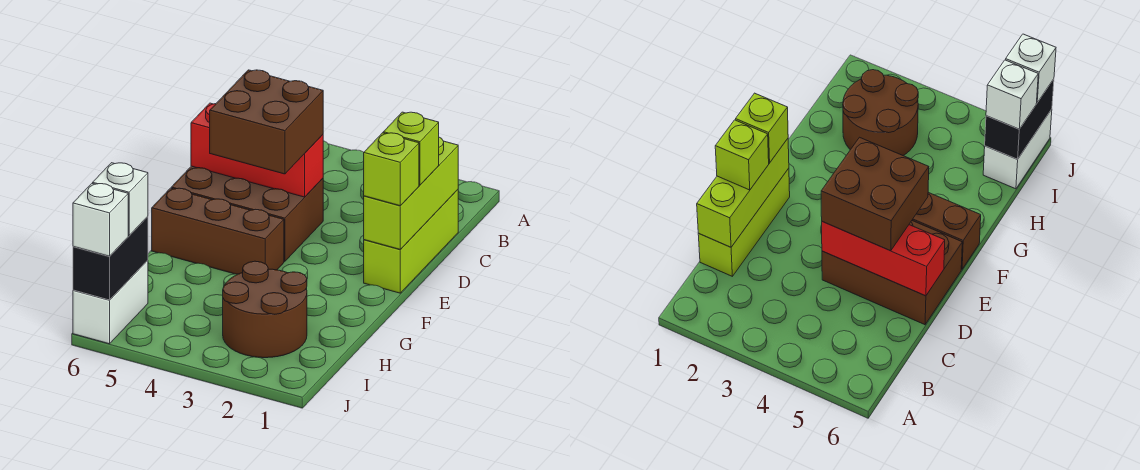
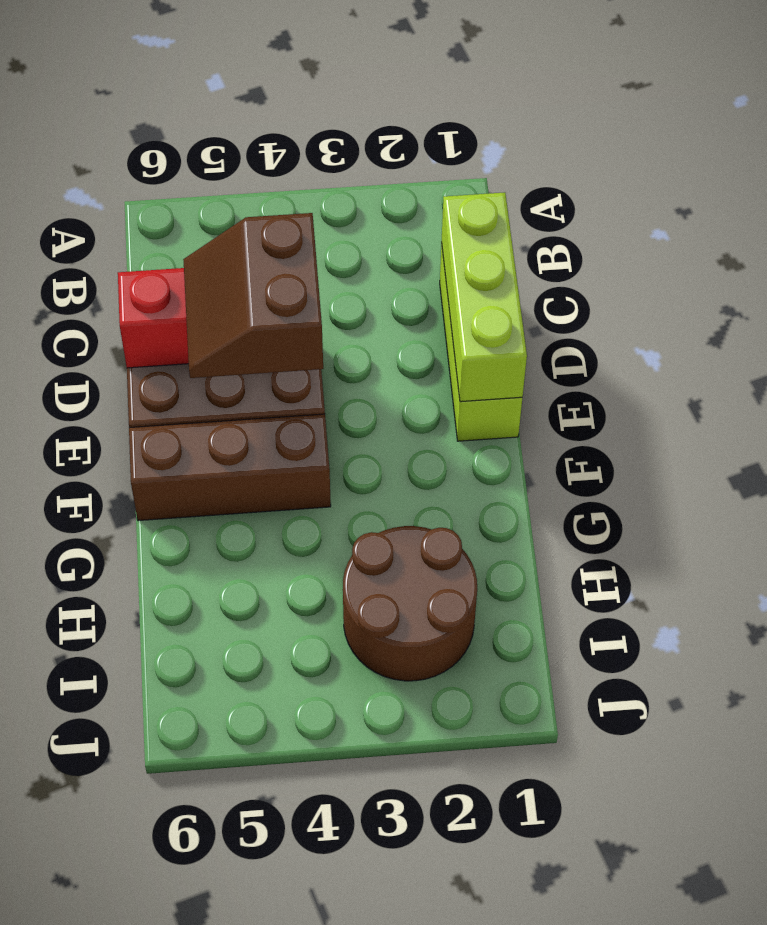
brown slope D4:E5 level 3 top 4 -> brown brick D4:E5 level 3
none -> white brick I6:J6 level 1
none -> black brick I6:J6 level 2
none -> lime brick D1 level 3

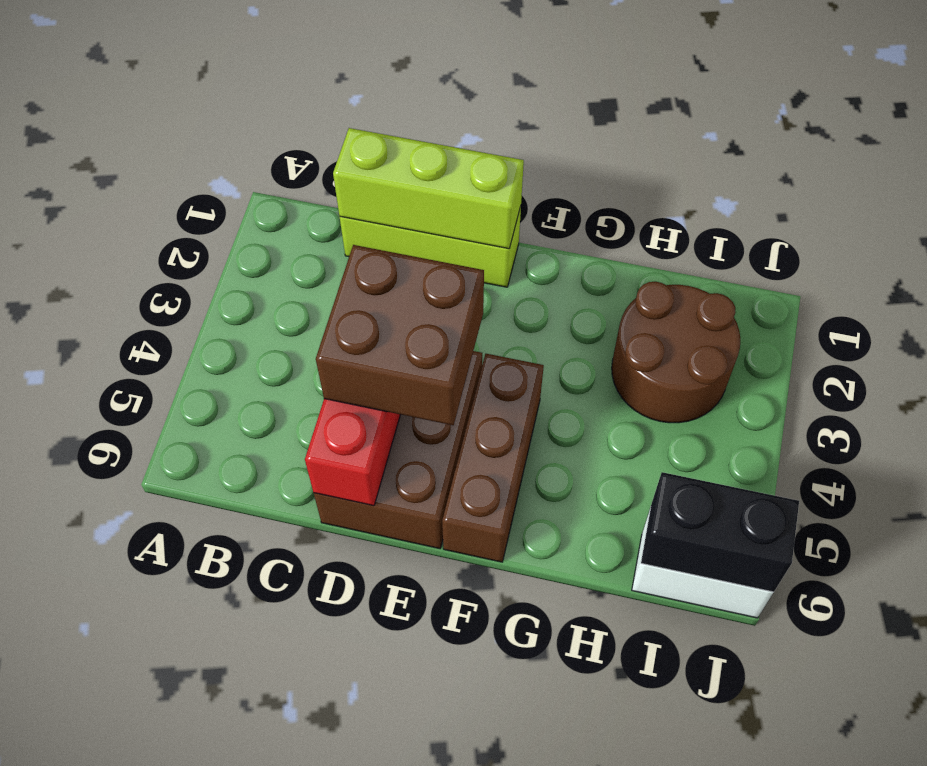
none -> lime brick D1 level 3
none -> lime brick E1 level 3
none -> white brick I6 level 3

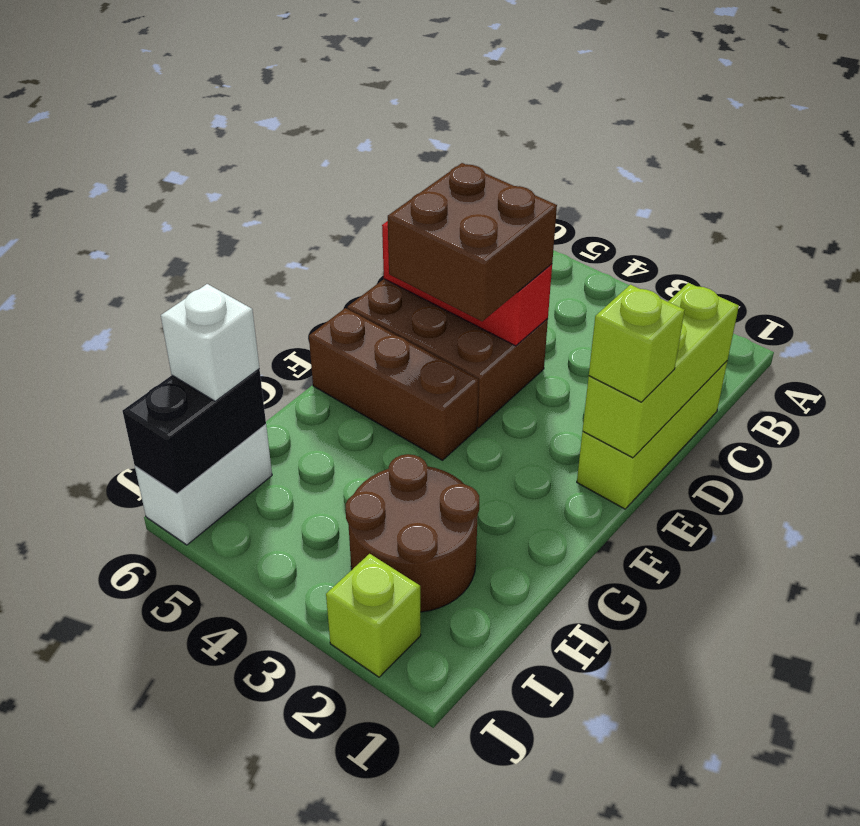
lime brick J2 level 1 -> lime brick D1 level 3
none -> white brick J6 level 3

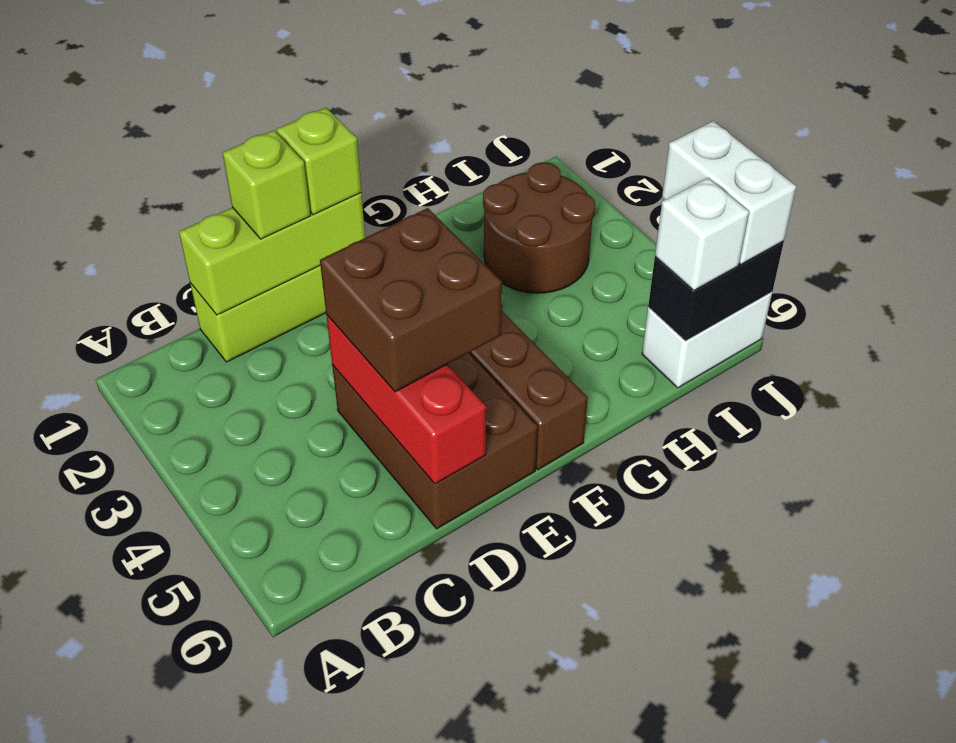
white brick J5:J6 level 3 -> white brick J6 level 3

